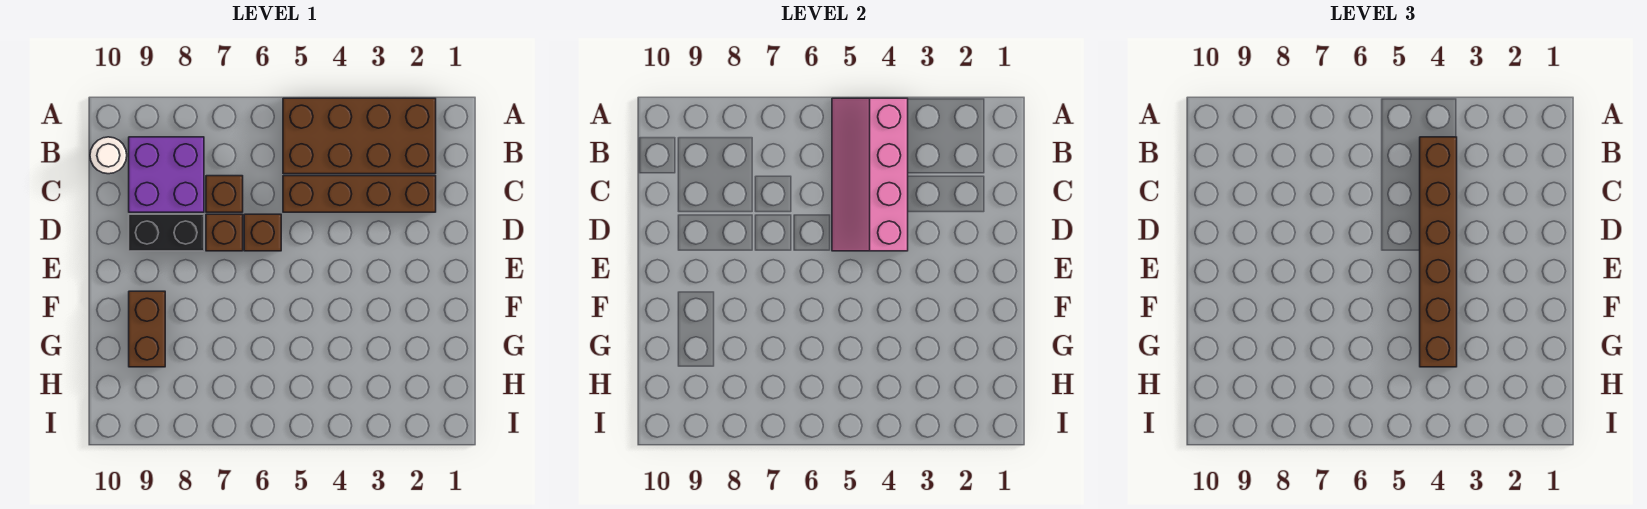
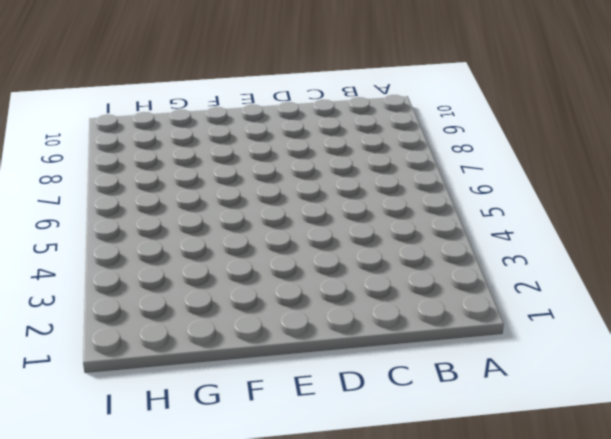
none -> brown brick A2:B5 level 1
none -> purple brick B8:C9 level 1

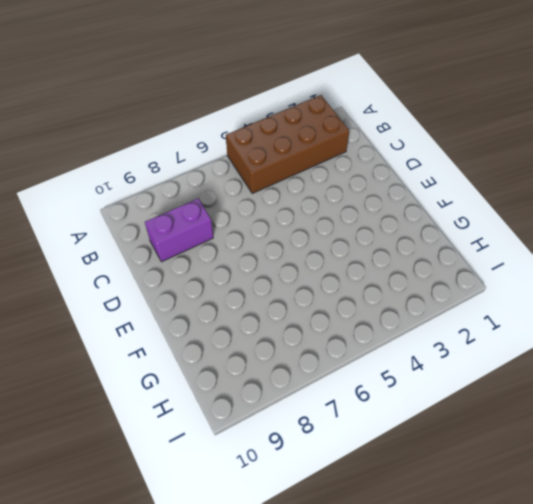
purple brick C8:C9 level 1 -> purple brick B8:C9 level 1
none -> white round brick B10 level 1
none -> brown brick C2:C5 level 1

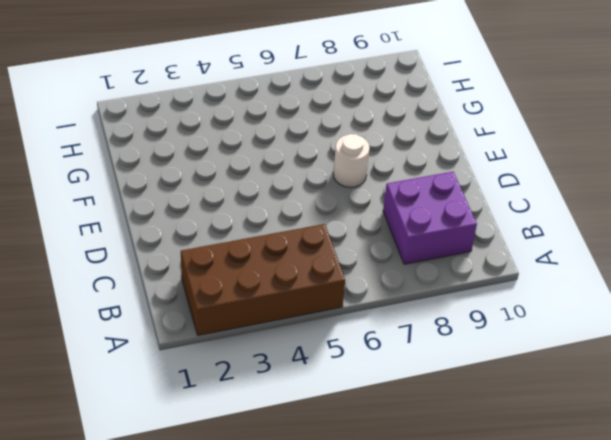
white round brick E7 level 1 -> white round brick B10 level 1
none -> brown brick C2:C5 level 1
none -> brown brick C7 level 1

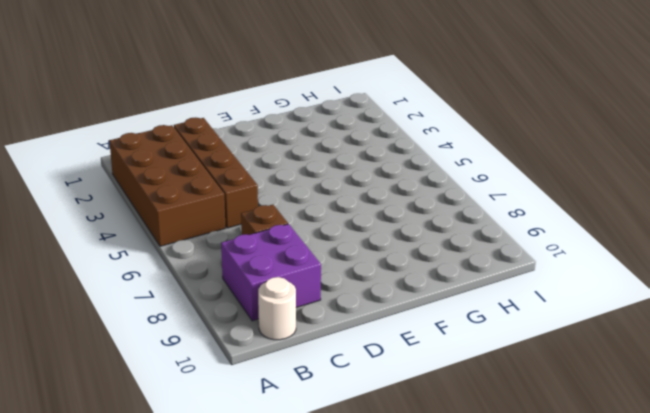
none -> brown brick D6 level 1
none -> brown brick D7 level 1

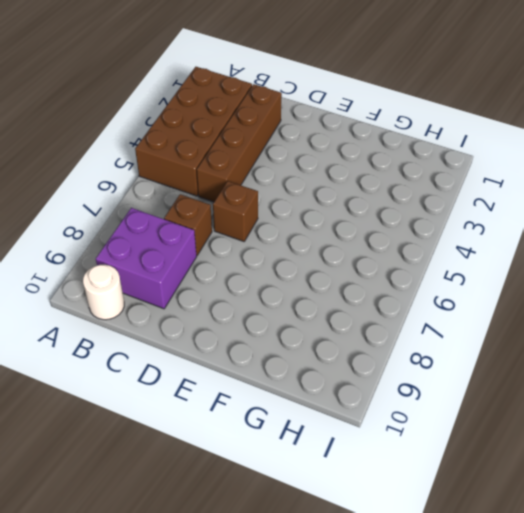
none -> brown brick D7 level 1
none -> black brick D8:D9 level 1

